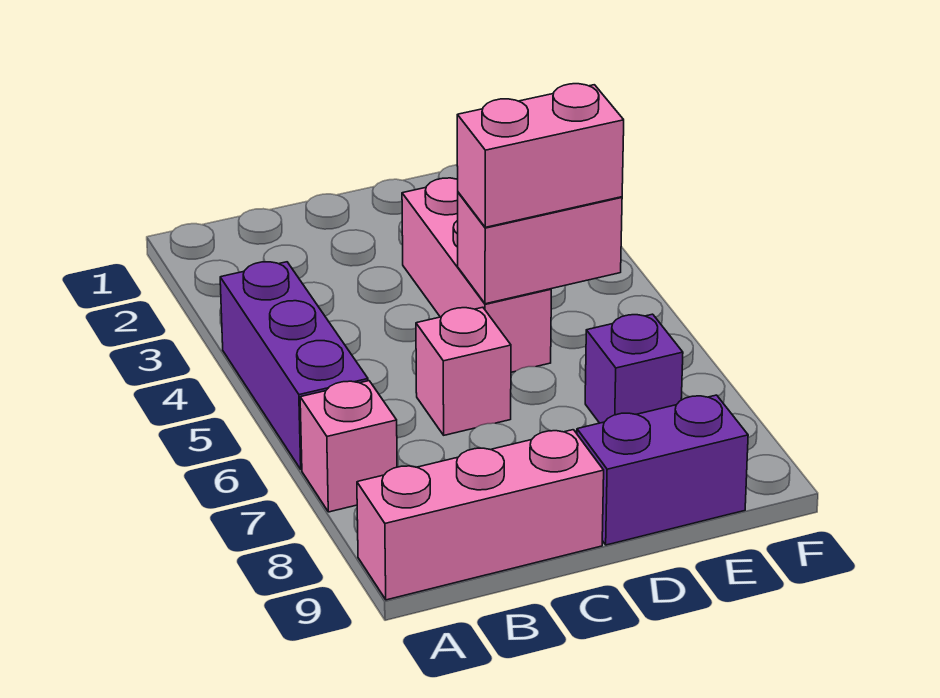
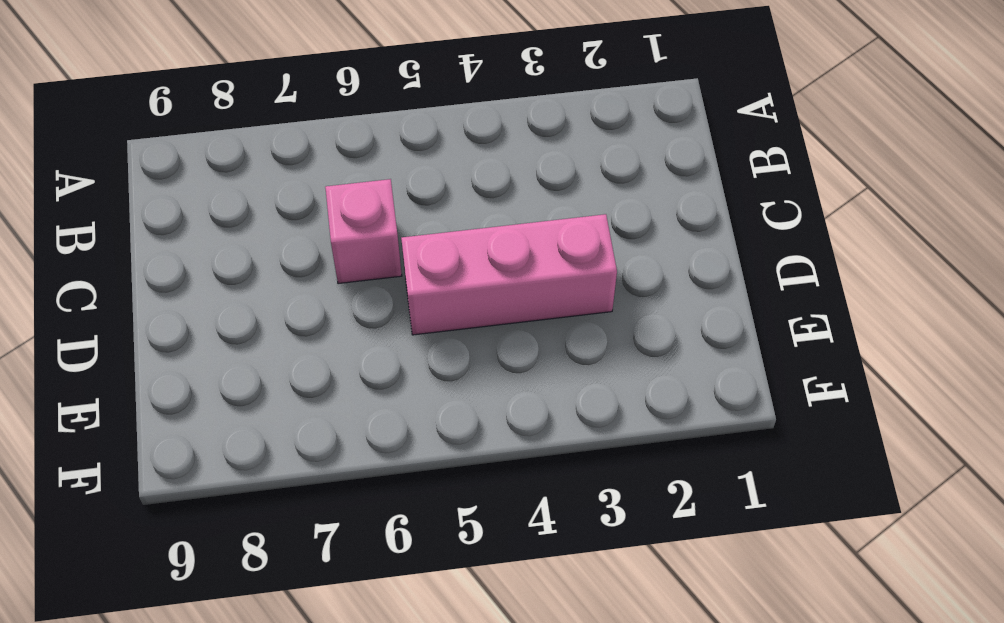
none -> purple brick A4:A6 level 1
none -> pink brick A7 level 1

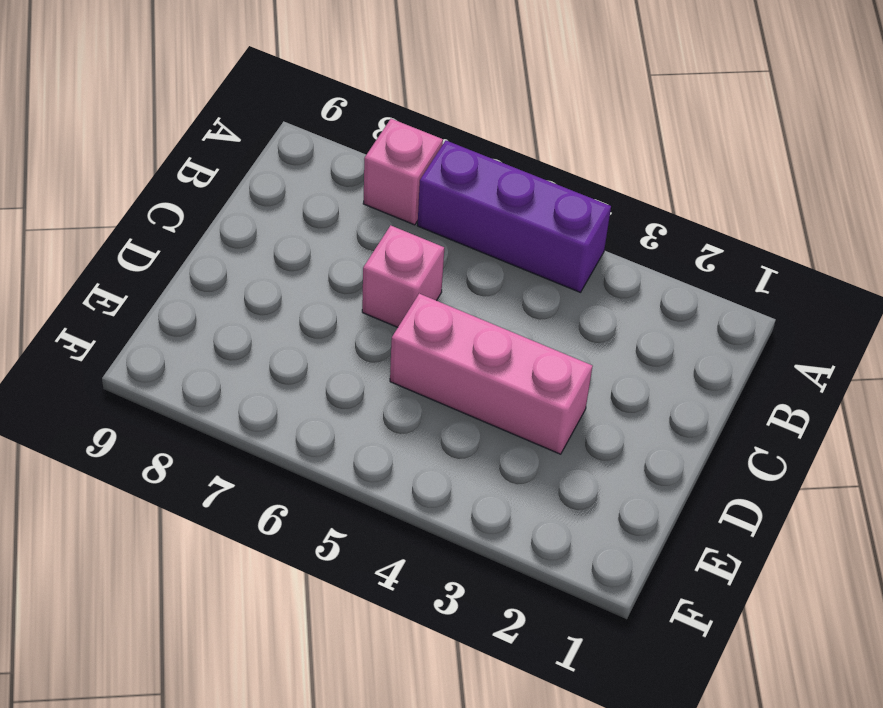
none -> pink brick A9:C9 level 1
none -> purple brick D9:E9 level 1

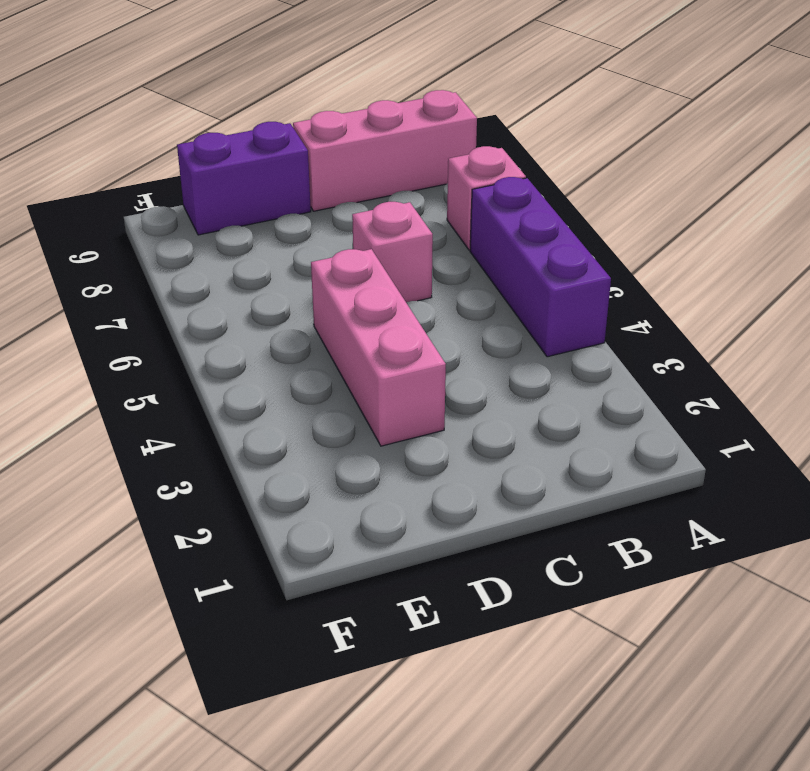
none -> purple brick E7 level 1
none -> pink brick D5:E5 level 2

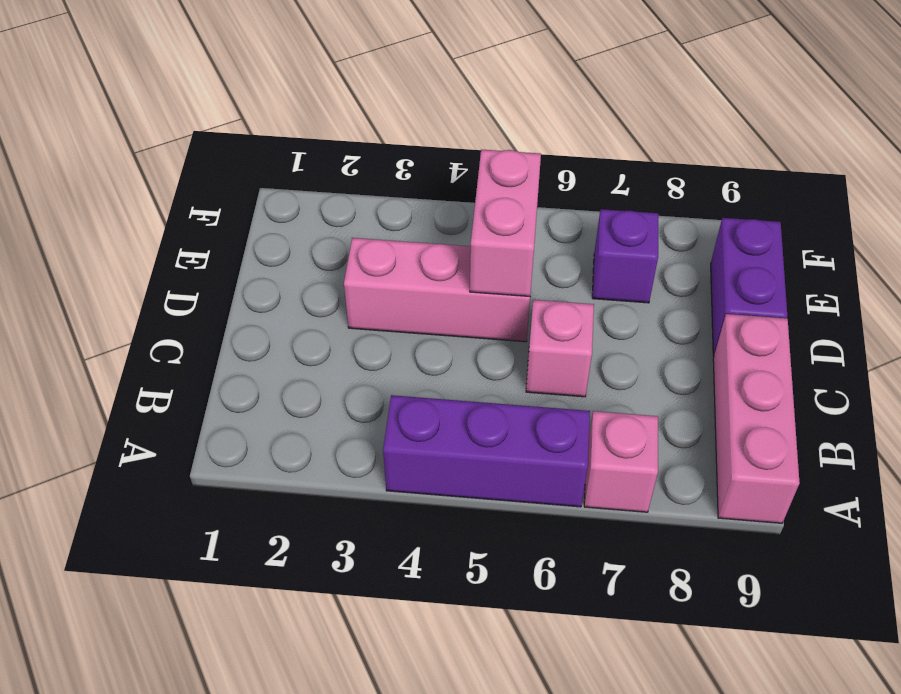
none -> pink brick D5:E5 level 3

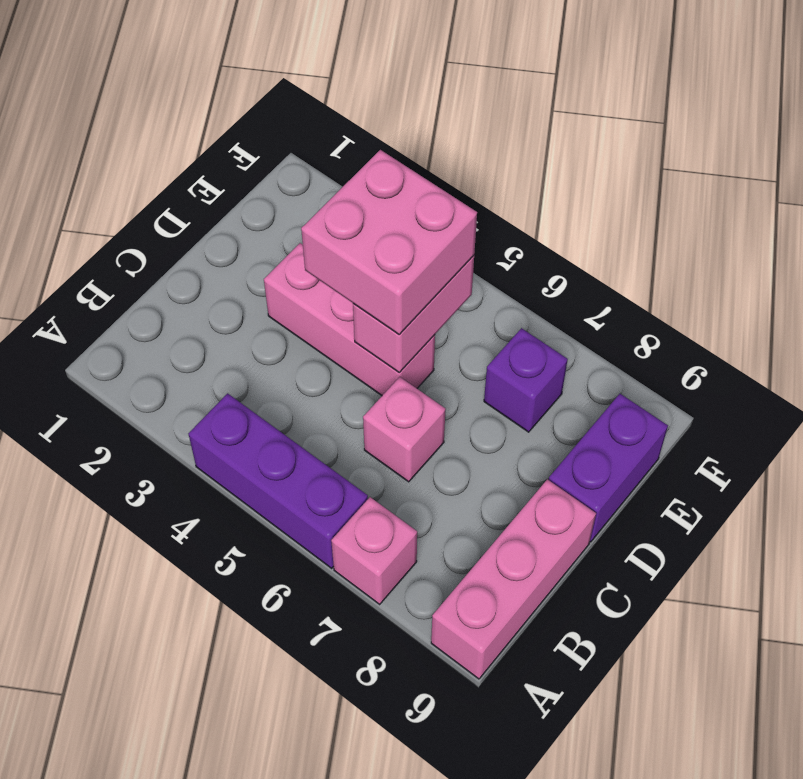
pink brick D4:E5 level 3 -> pink brick D5:E5 level 3

